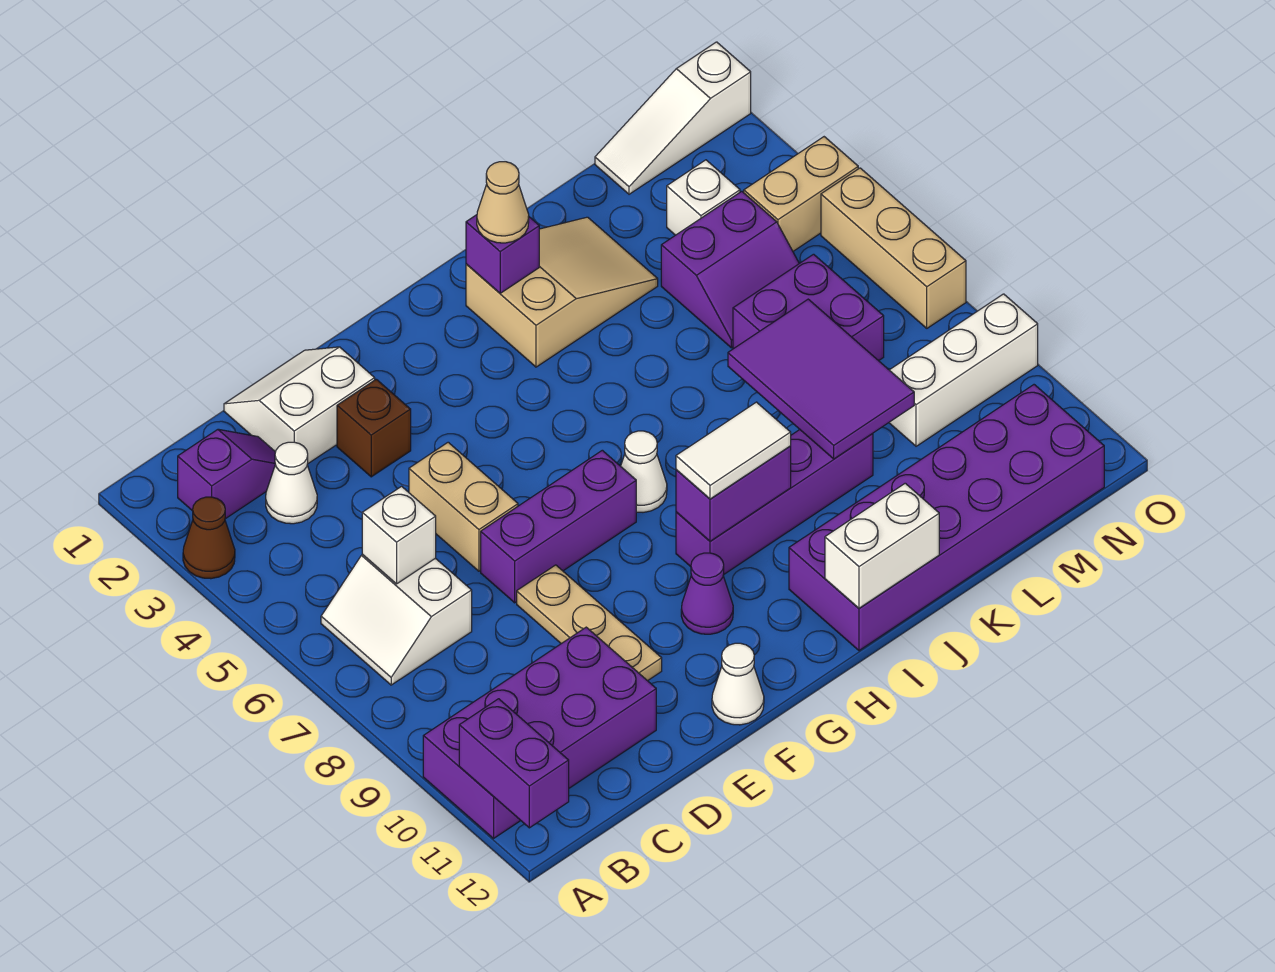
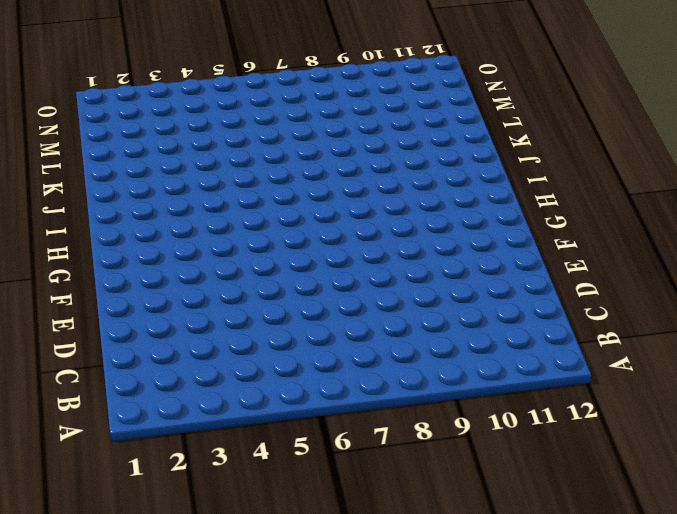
none -> brown cone A3 level 1
none -> purple brick A10:D11 level 1
none -> purple slope B2:C2 level 1 top B
none -> white slope B6:C7 level 1 top C

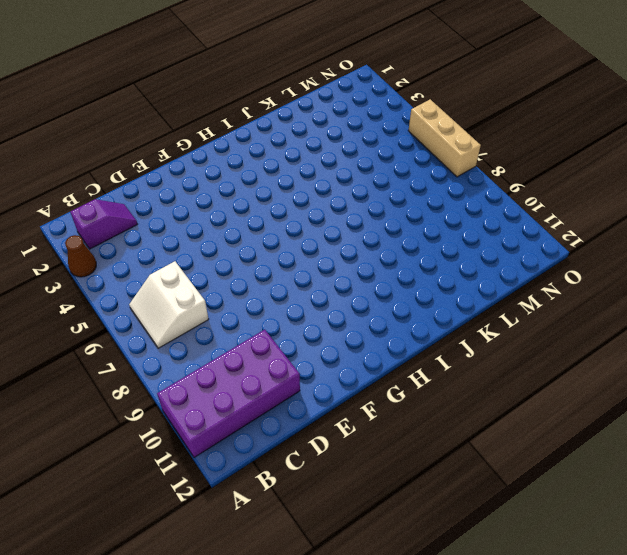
none -> white cone C3 level 1
none -> white slope D1:E2 level 1 top 2
none -> brown brick E3 level 1
none -> tan brick E5:E6 level 1

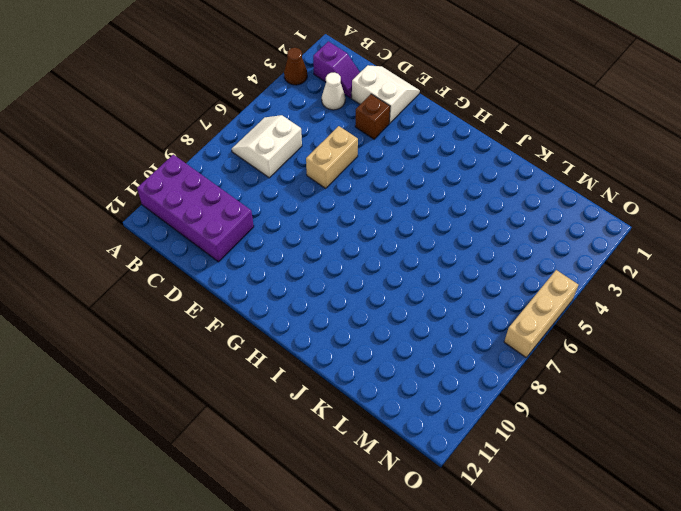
none -> purple brick E7:G7 level 1
none -> tan plate E8:E10 level 1
none -> white cone F12 level 1
none -> purple cone G10 level 1

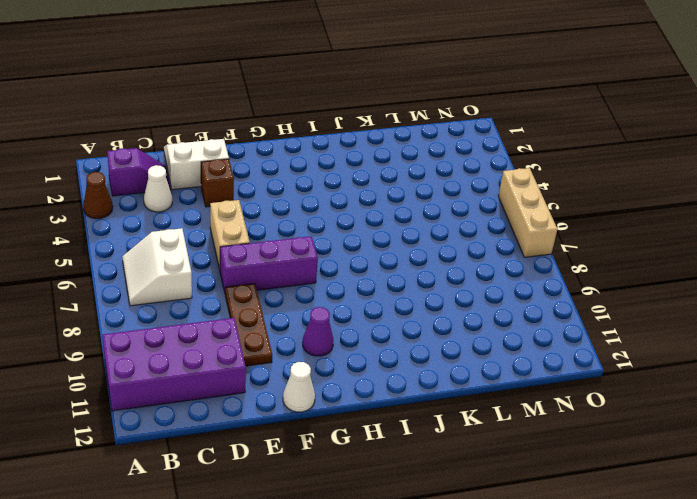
brown plate E8:E10 level 1 -> tan plate E8:E10 level 1
none -> white cone H7 level 1
none -> purple brick H9:K9 level 1
none -> tan slope I2:K3 level 1 top I
none -> purple brick I11:N12 level 1

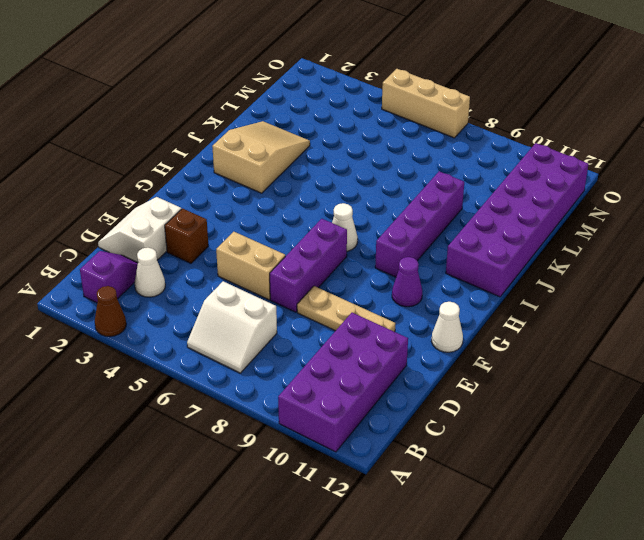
none -> purple slope L4:M5 level 1 top 4
none -> purple brick L6:M7 level 1
none -> white slope M1:O1 level 1 top O
none -> white brick M3 level 1

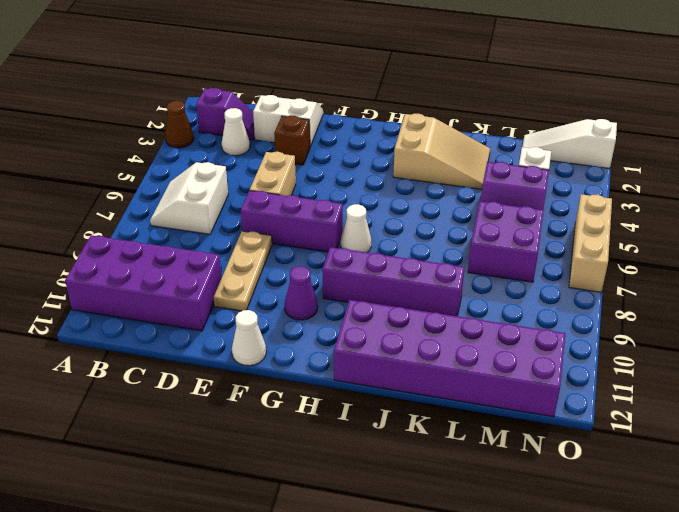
none -> white brick M9:O9 level 1
none -> tan brick N4:O4 level 1
none -> purple brick A11:A12 level 2
none -> white brick C6 level 2

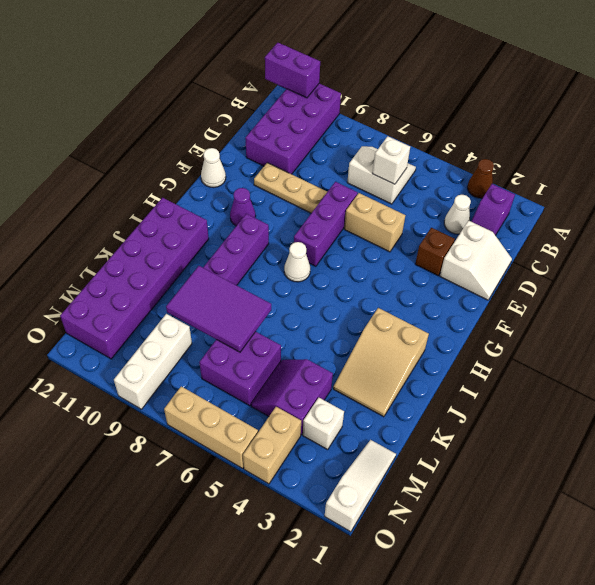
none -> purple brick H9:I9 level 2
none -> purple brick I2 level 2
none -> white brick I12:J12 level 2
none -> white tile H9:I9 level 3

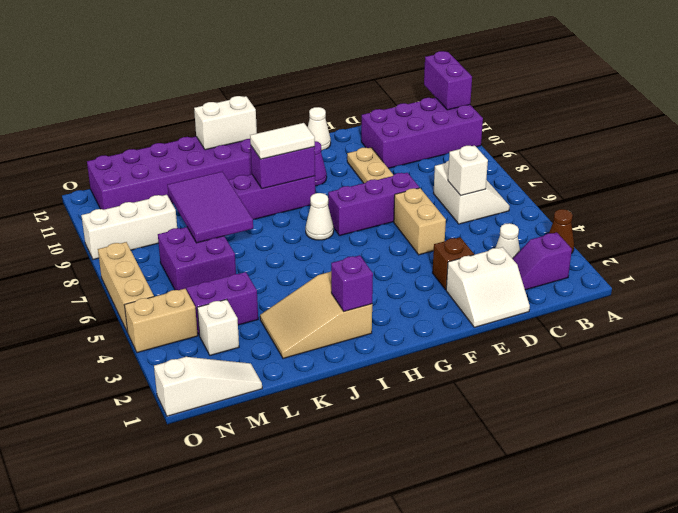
none -> tan cone I2 level 3

